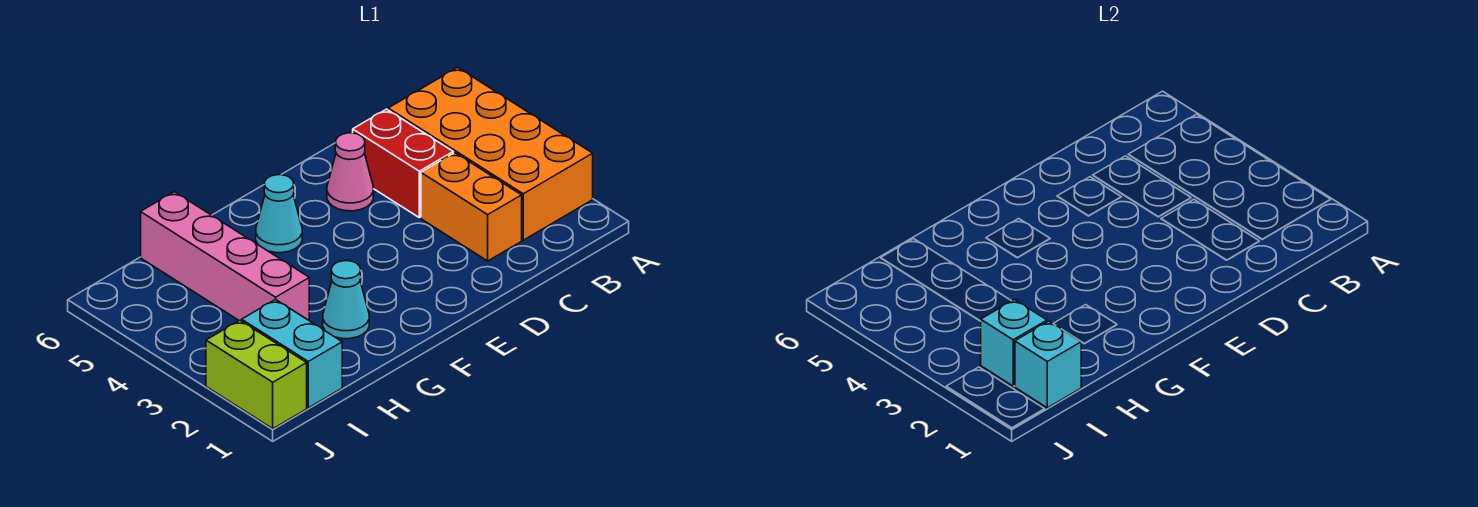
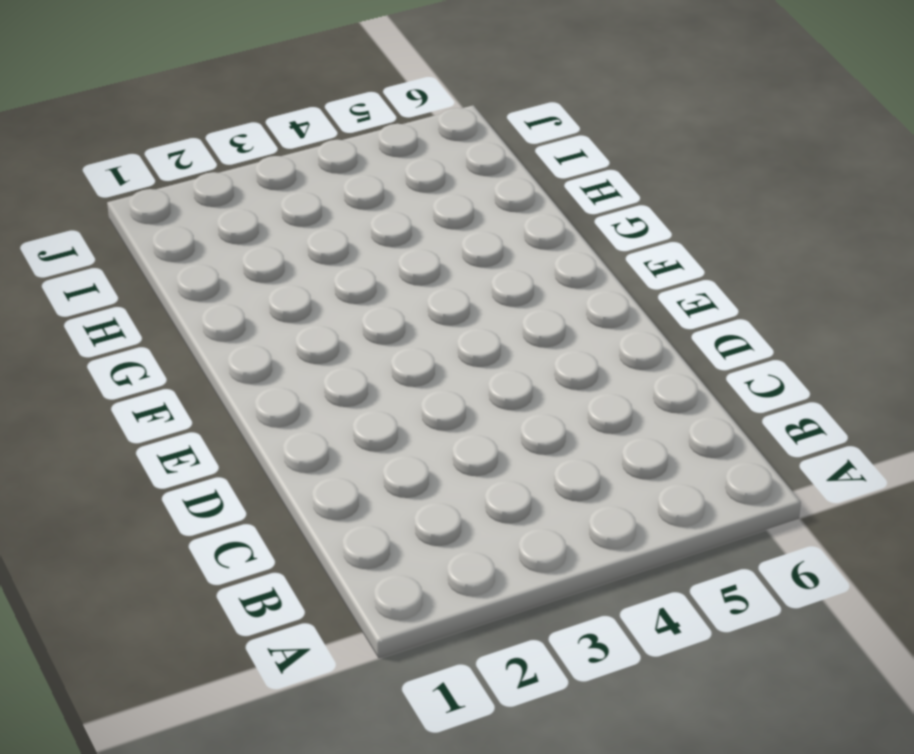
none -> orange brick A2:B5 level 1
none -> orange brick C2:C3 level 1

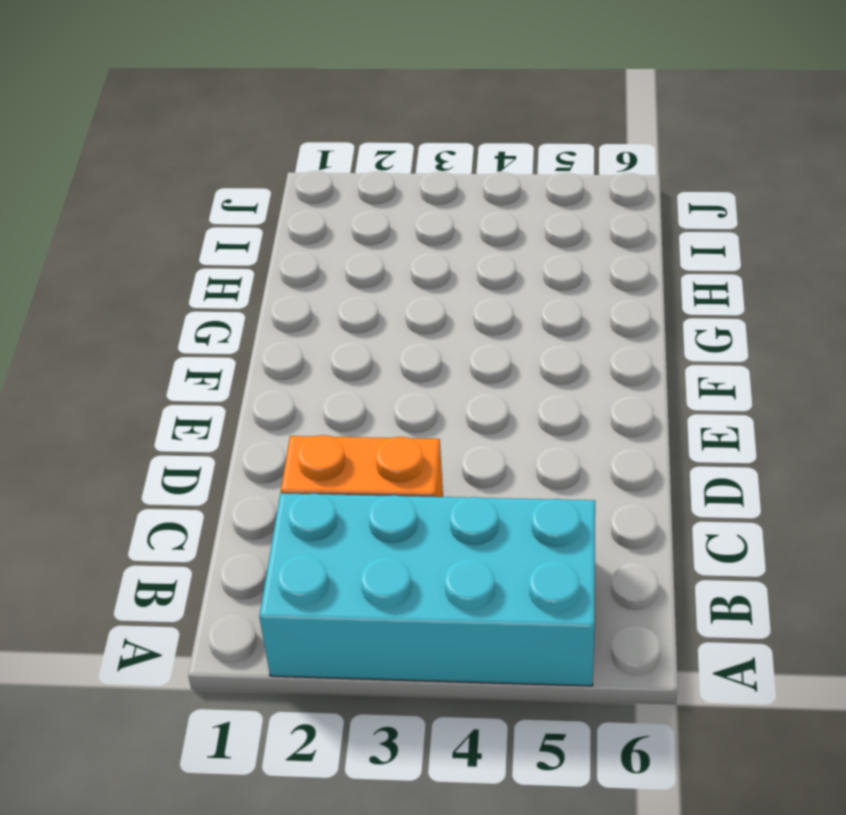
cyan brick A2:B5 level 1 -> orange brick A2:B5 level 1
none -> red brick C4:C5 level 1
none -> pink cone D5 level 1

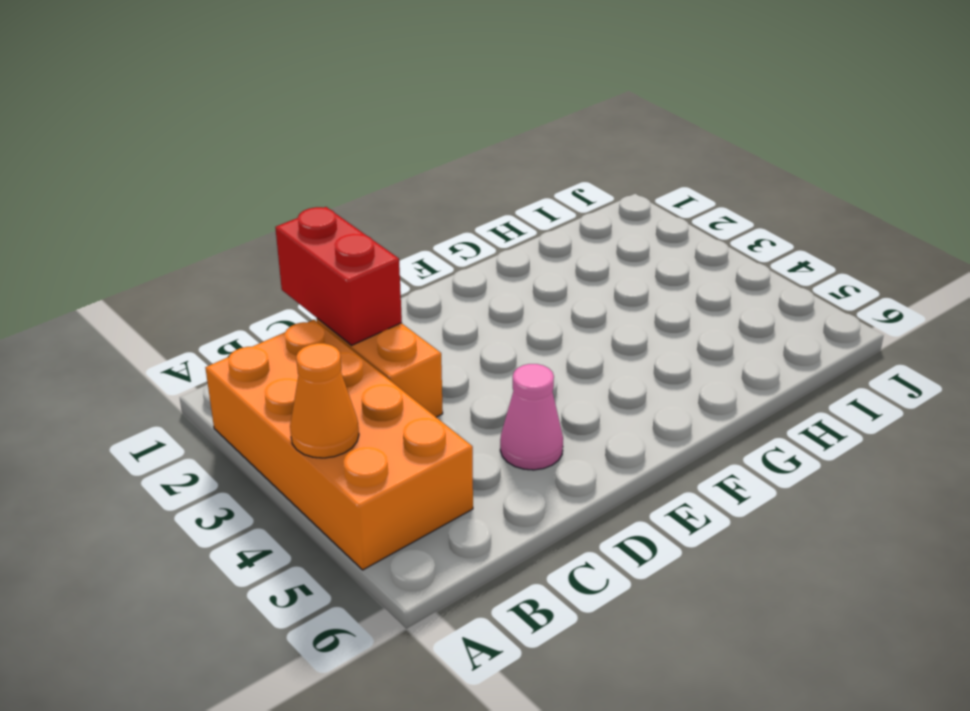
orange cone A4 level 2 -> none
red brick C1:C2 level 2 -> red brick C4:C5 level 1
none -> cyan cone F5 level 1
none -> cyan cone G2 level 1

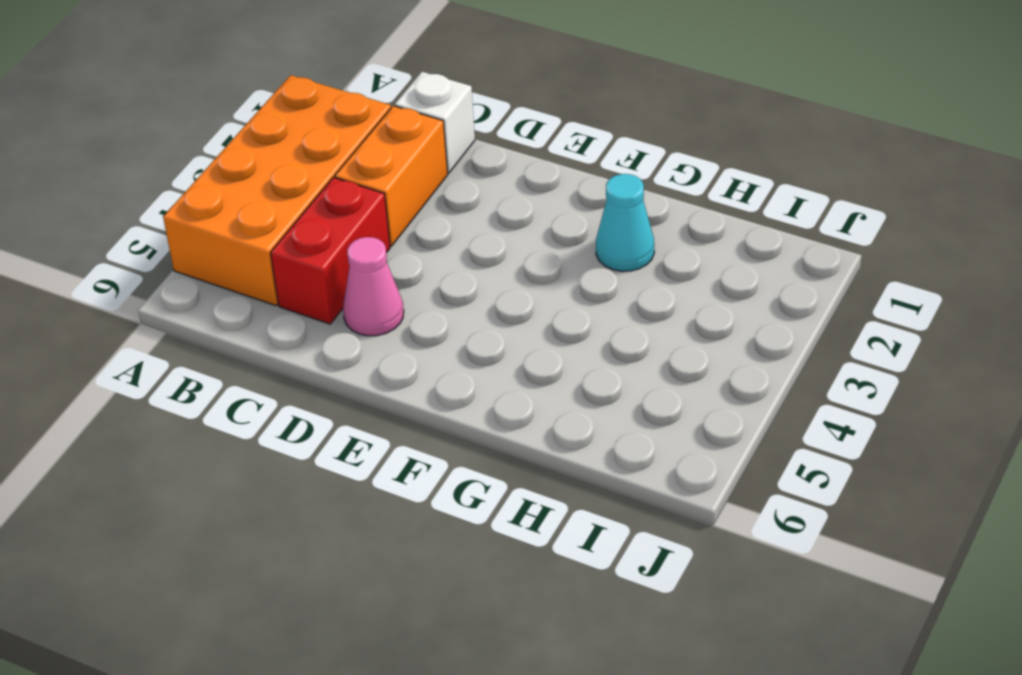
white brick C1 level 1 -> none
none -> cyan cone F5 level 1
none -> pink brick H3:H6 level 1

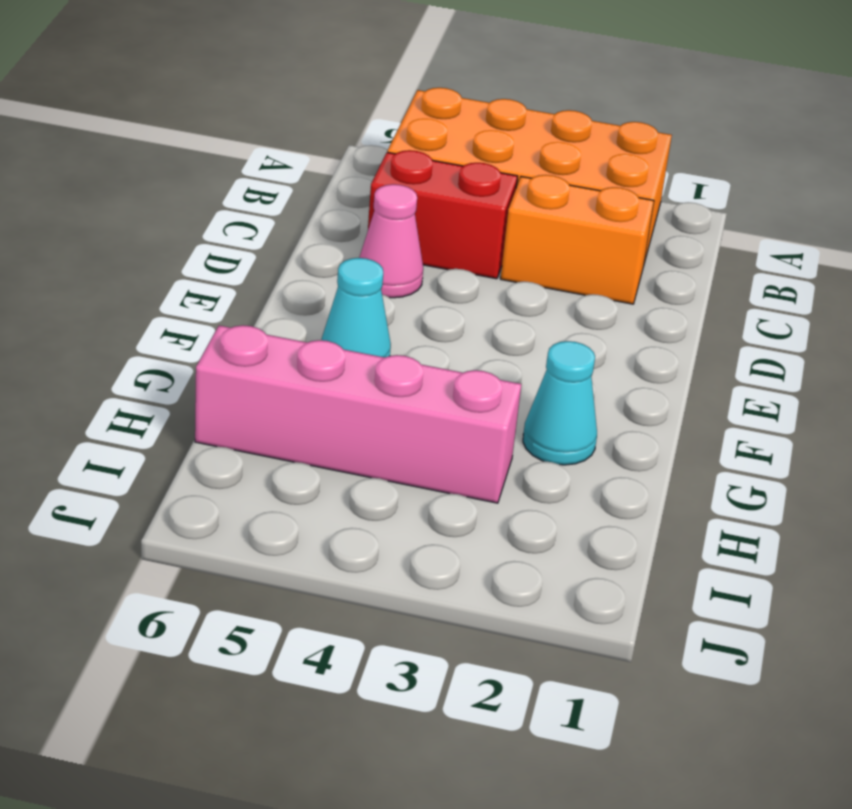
none -> cyan brick I1:I2 level 1
none -> lime brick J1:J2 level 1

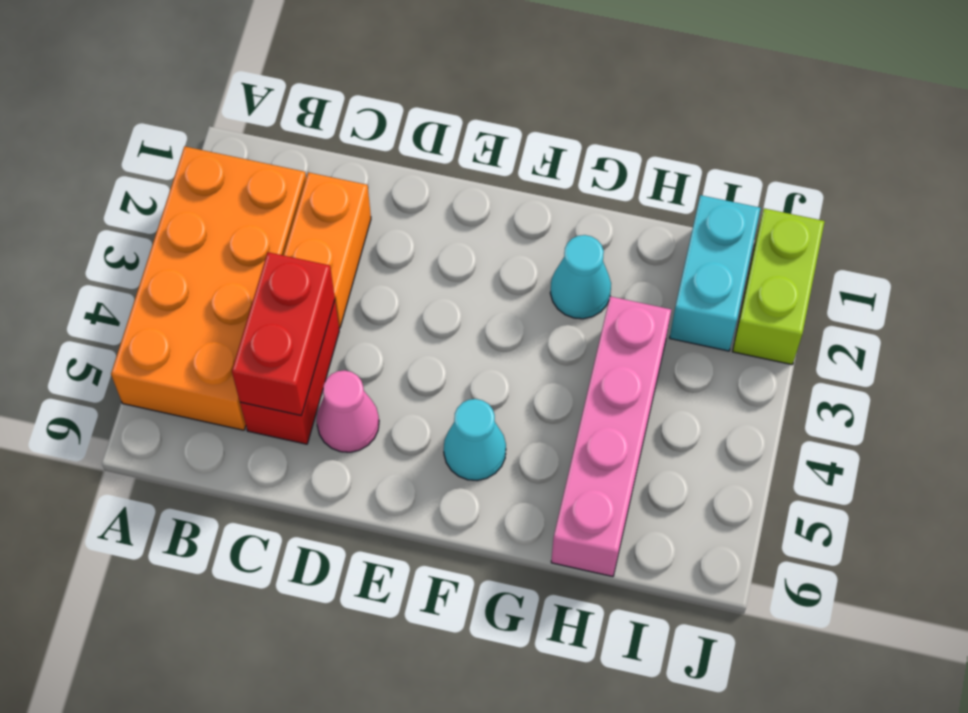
red brick C4:C5 level 2 -> none
none -> cyan brick I1 level 2
none -> cyan brick I2 level 2

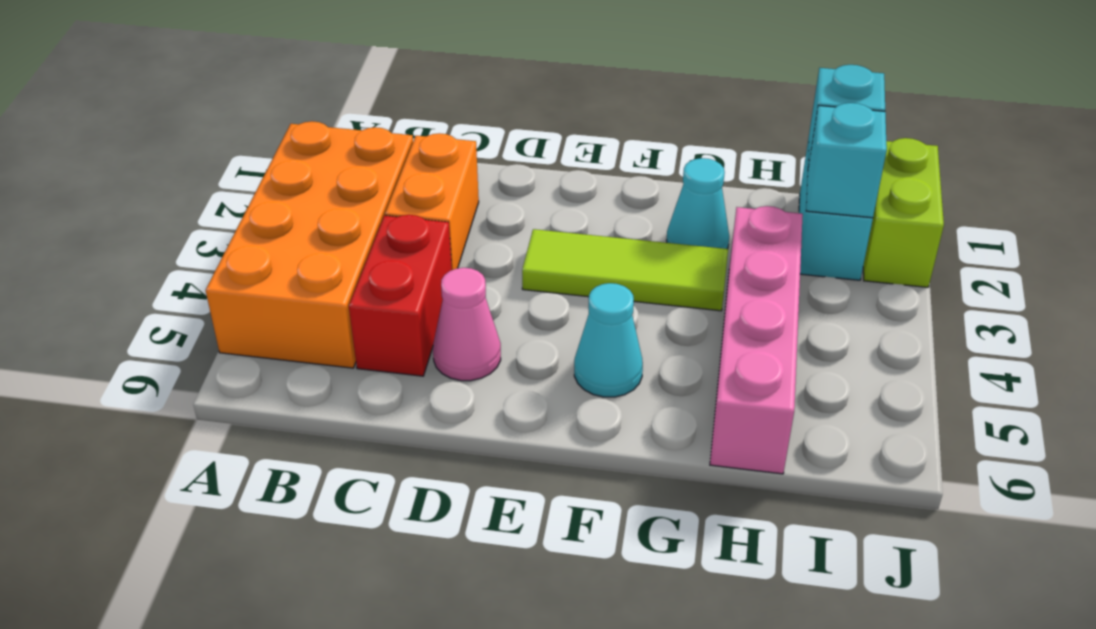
lime tile E3:G3 level 1 -> none

